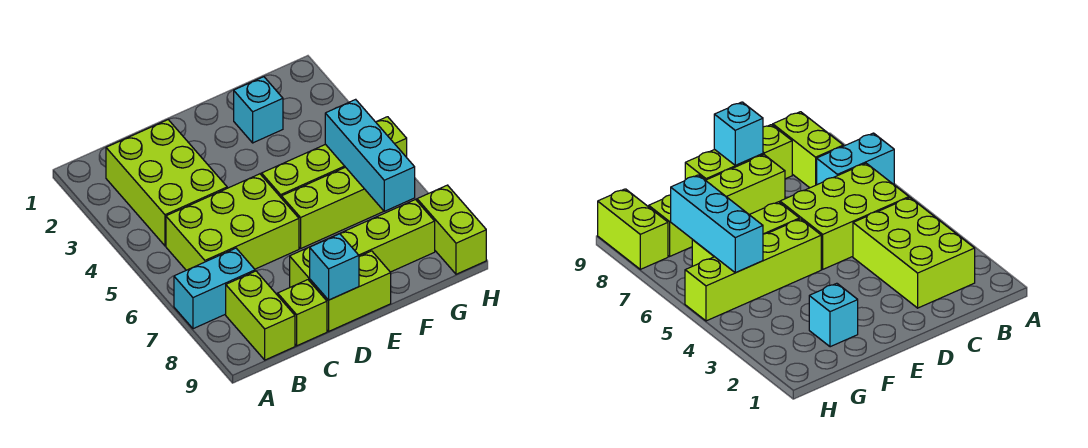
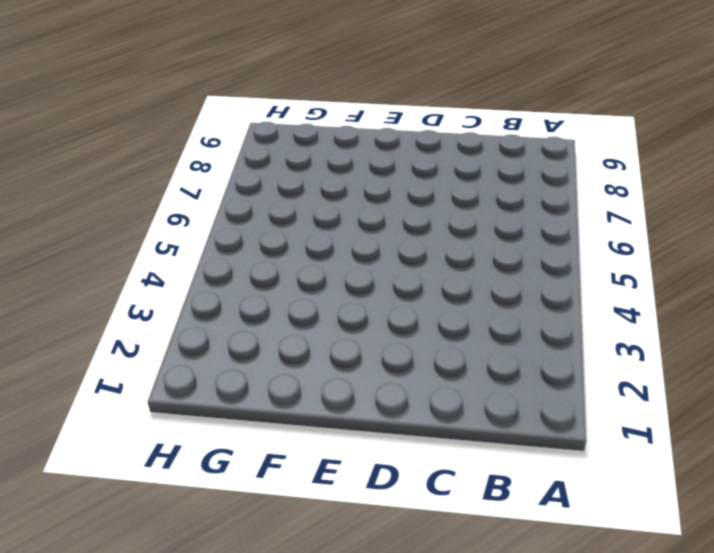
none -> cyan brick A7:B7 level 1
none -> lime brick B2:C4 level 1
none -> lime brick B5:D6 level 1

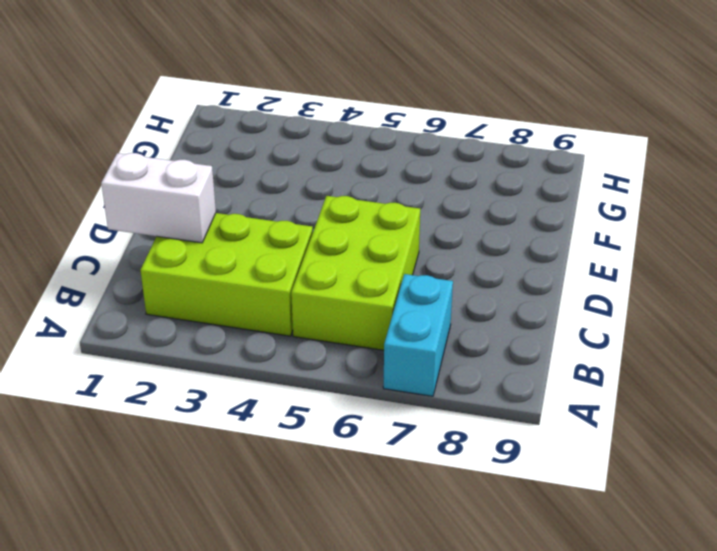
white brick C1:C2 level 2 -> none
none -> lime brick B8:B9 level 1
none -> lime brick C9 level 1
none -> lime brick D8:G8 level 1

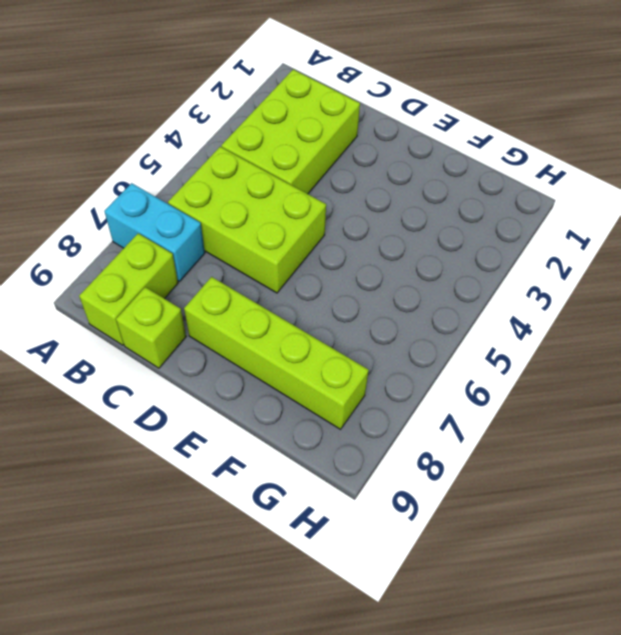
none -> lime brick D9:E9 level 1
none -> lime brick E5:H5 level 1
none -> lime brick E6:G6 level 1

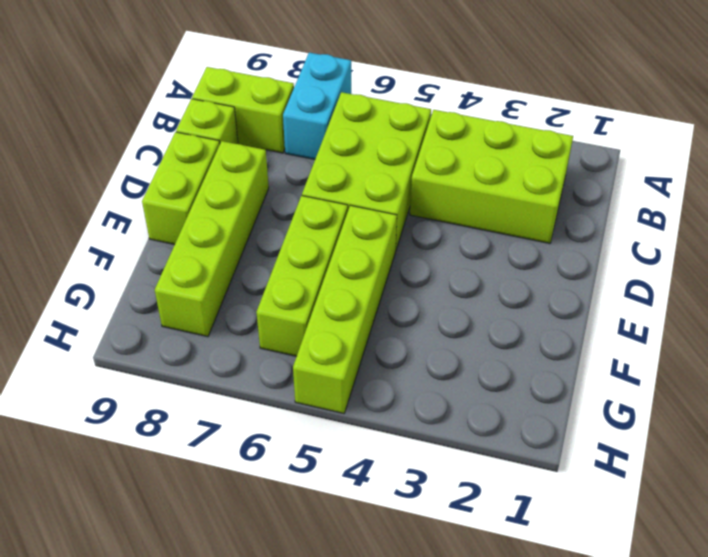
none -> cyan brick F2 level 1
none -> lime brick H8:H9 level 1
none -> cyan brick D9 level 2

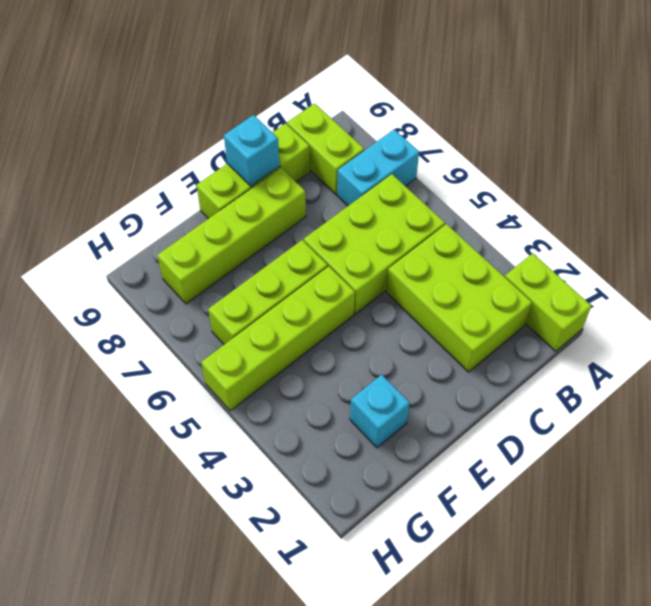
lime brick A1:A2 level 1 -> lime brick H8:H9 level 1
none -> cyan brick G5:G7 level 2

